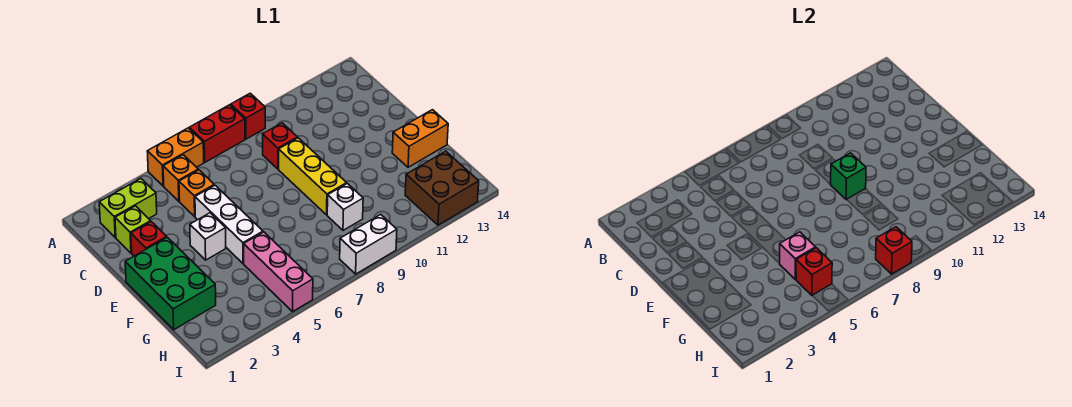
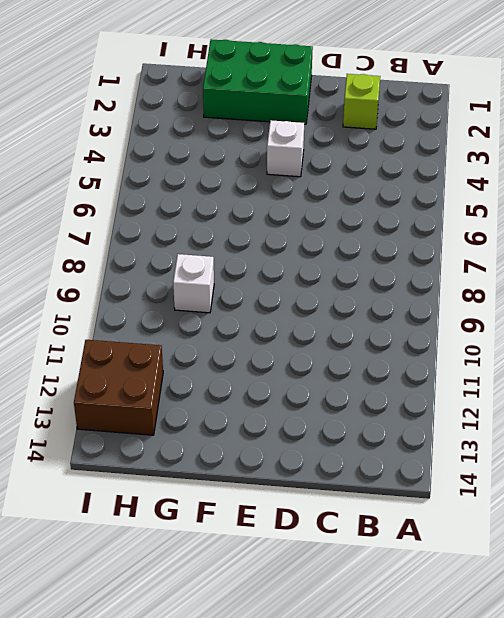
none -> orange brick A5:A6 level 1
none -> red brick A7:A8 level 1
none -> red brick A9 level 1

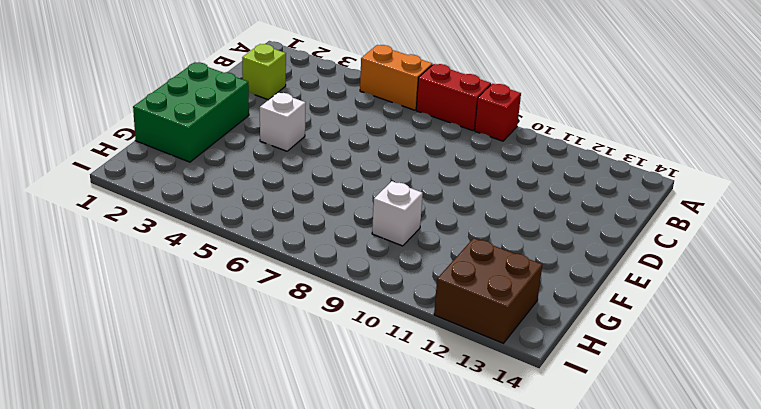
none -> lime brick B2:B3 level 1
none -> orange brick B5 level 1
none -> orange brick C5 level 1

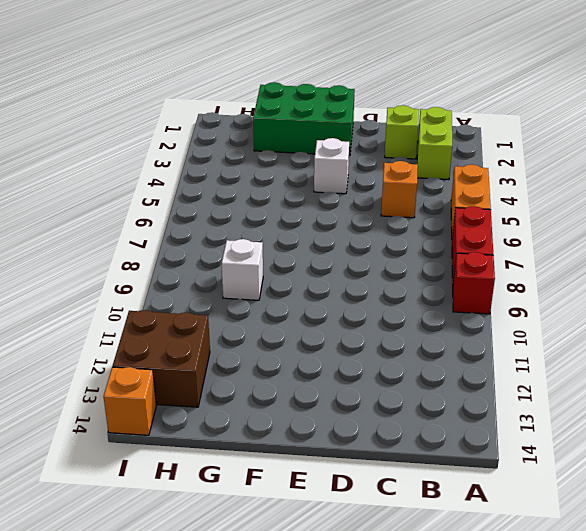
orange brick I14 level 1 -> orange brick B5 level 1
none -> red brick C9 level 1
none -> red brick D2 level 1
none -> white brick D5:F5 level 1

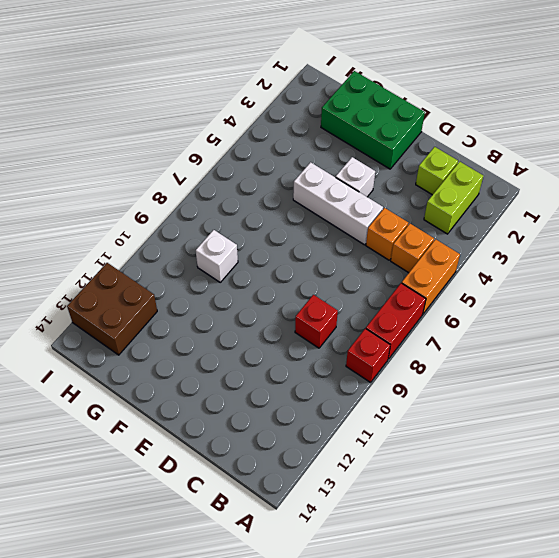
none -> red brick D2 level 1
none -> yellow brick D9:F9 level 1
none -> orange brick F13:F14 level 1

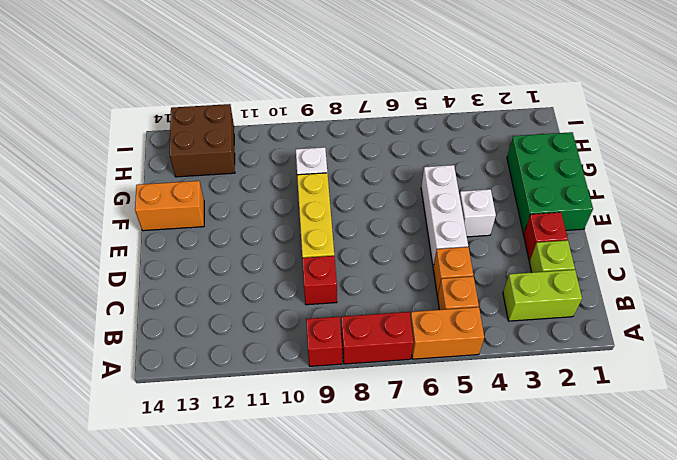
none -> pink brick G5:I5 level 1
none -> white brick I8:I9 level 1
none -> green brick E9 level 2

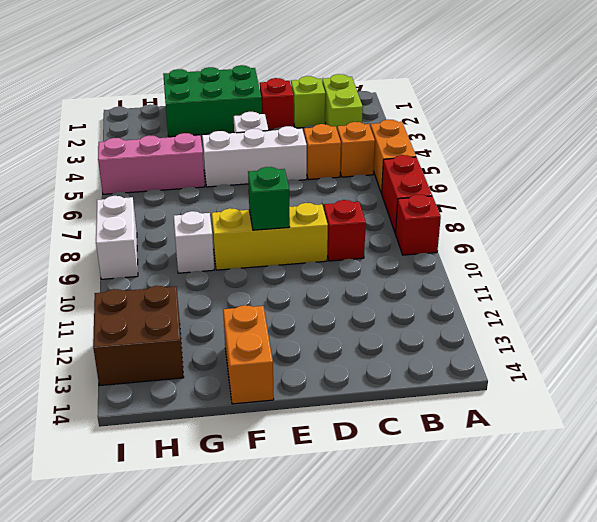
none -> pink brick G5 level 2
none -> red brick H5 level 2
none -> red brick I8 level 2

